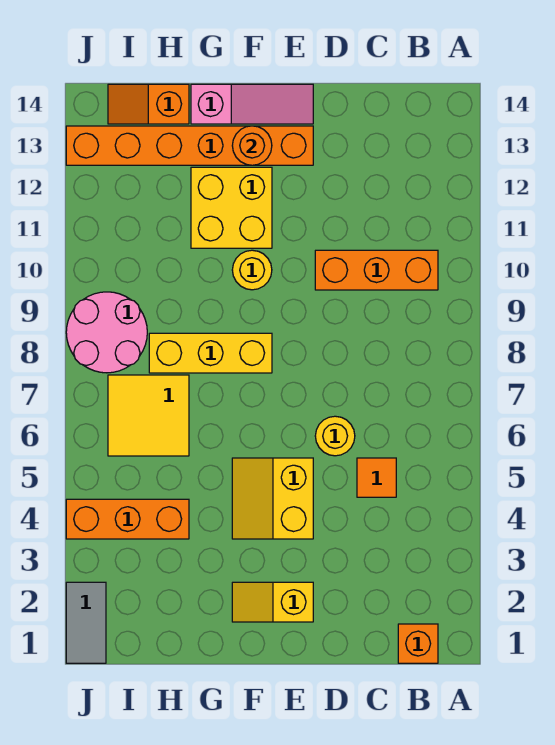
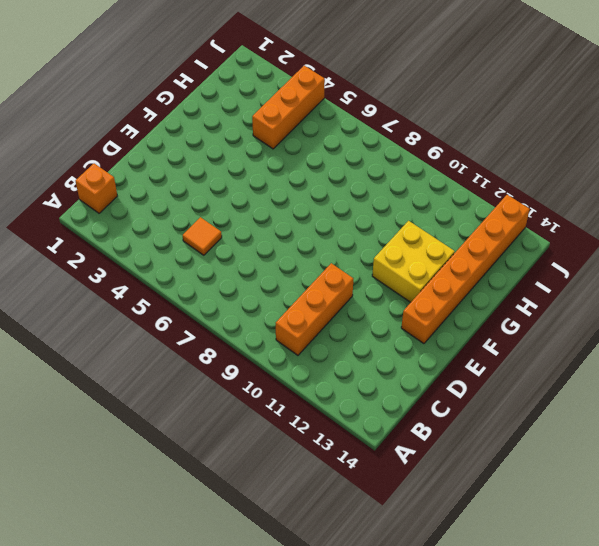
none -> yellow round brick D6 level 1
none -> yellow slope E2:F2 level 1 top E
none -> yellow slope E4:F5 level 1 top E

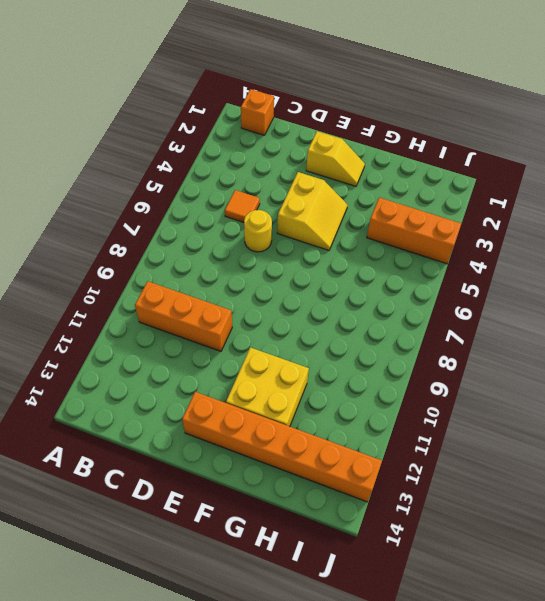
none -> pink slope E14:G14 level 1 top G
none -> yellow brick F8:H8 level 1
none -> yellow round brick F10 level 1

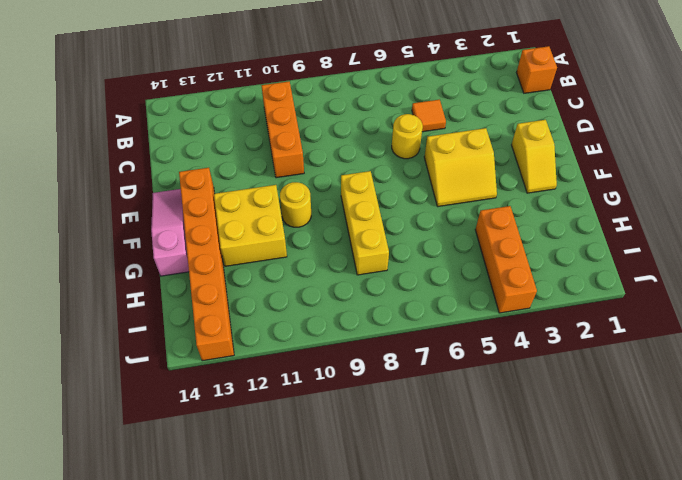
none -> yellow tile H6:I7 level 1
none -> orange slope H14:I14 level 1 top H
none -> pink round brick I8:J9 level 1

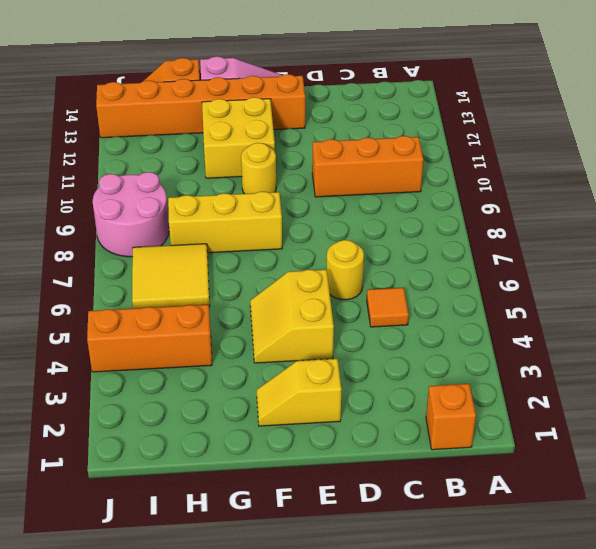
none -> grey tile J1:J2 level 1
none -> orange round brick F13 level 2

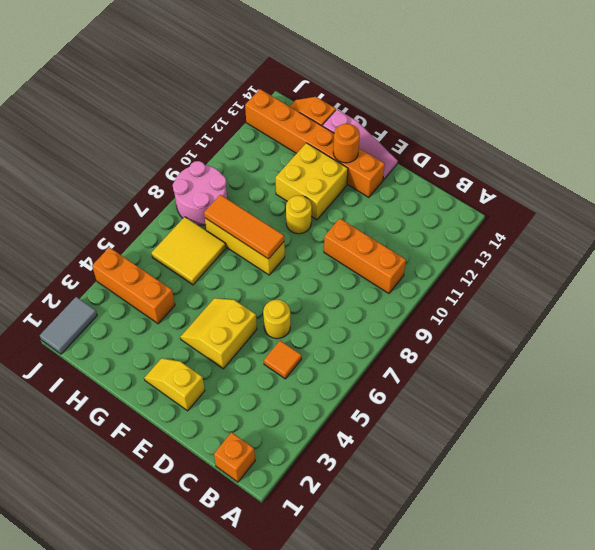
orange tile F8:H8 level 2 -> none

